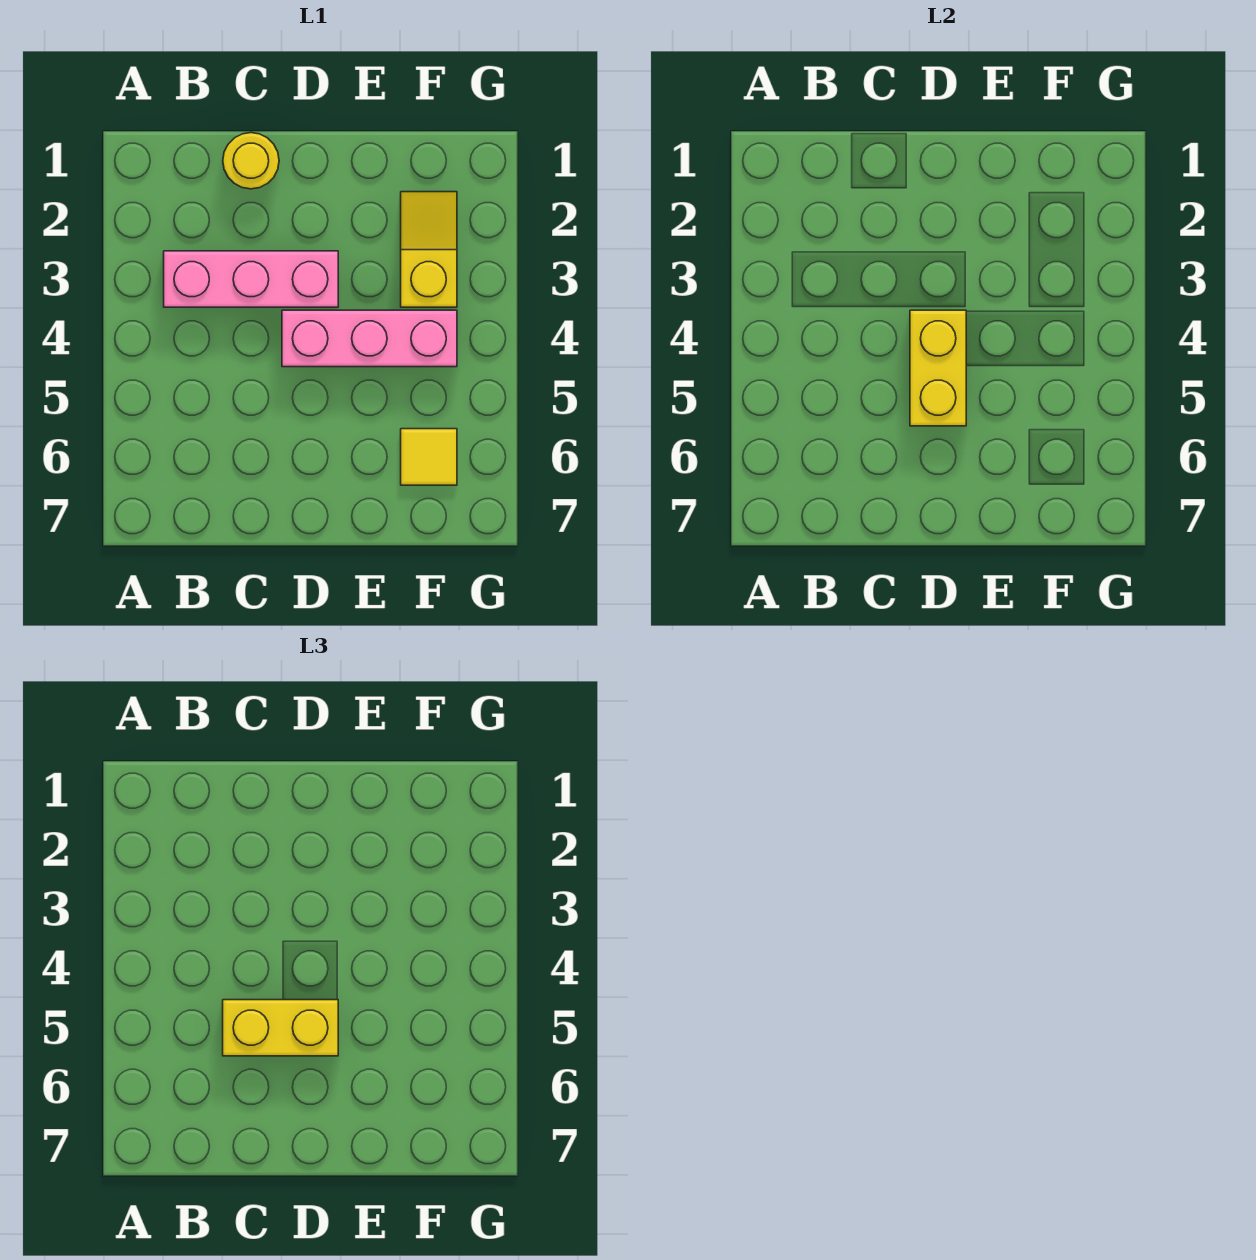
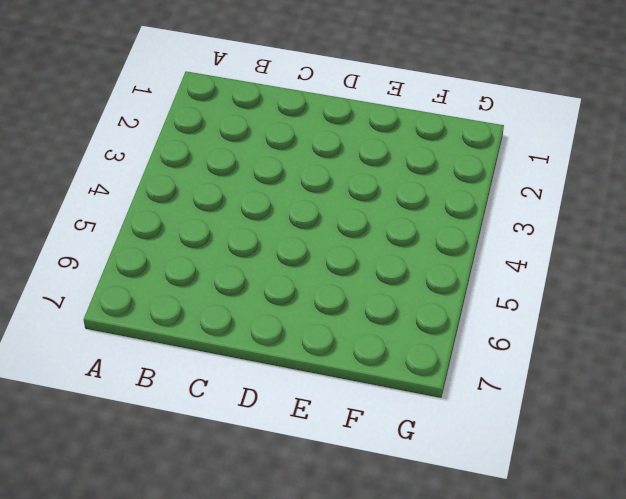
none -> pink brick B3:D3 level 1
none -> yellow round brick C1 level 1

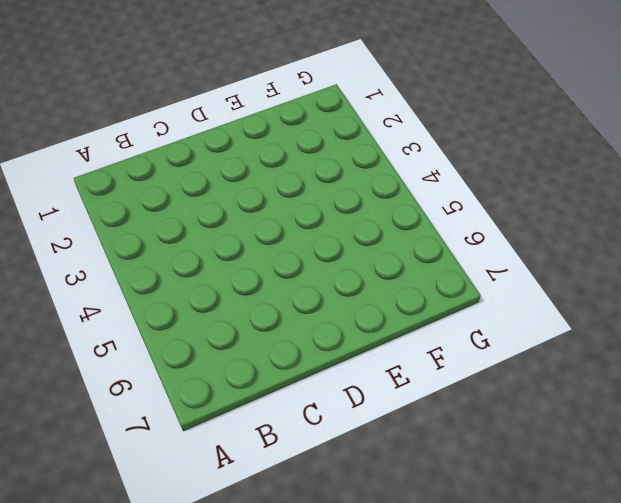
none -> pink brick B3:D3 level 1
none -> yellow round brick C1 level 1

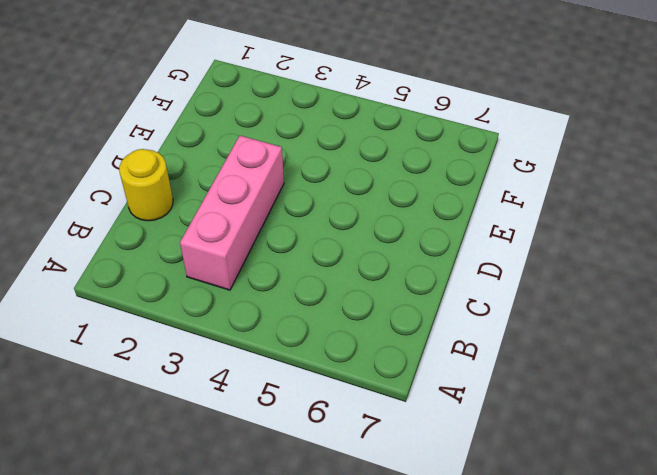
none -> pink brick D4:F4 level 1
none -> yellow slope F2:F3 level 1 top 3

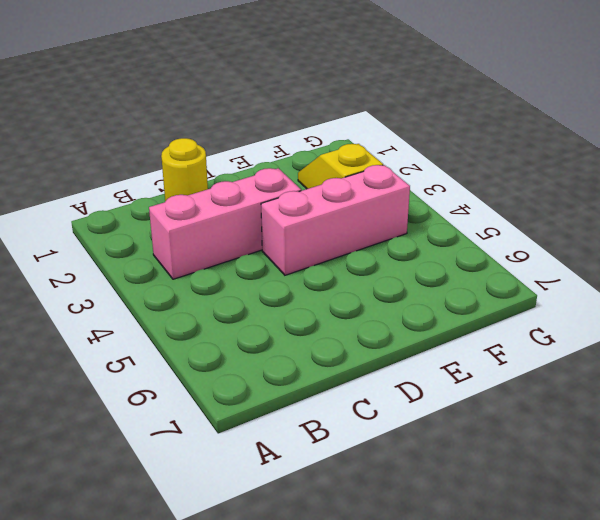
none -> yellow tile F6 level 1
none -> yellow brick D4:D5 level 2

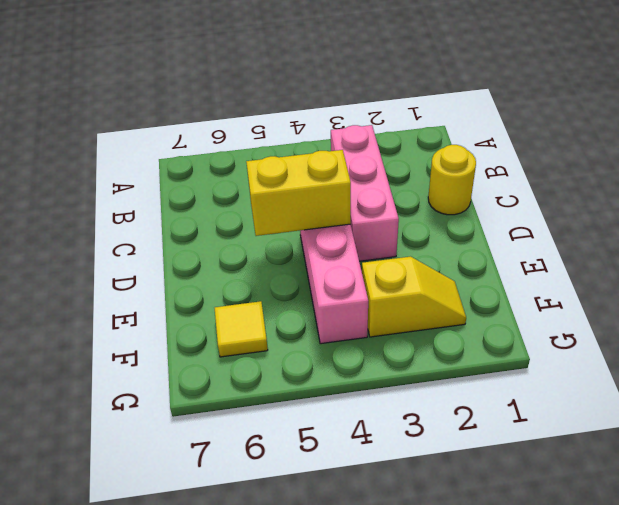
none -> yellow brick C5:D5 level 3

